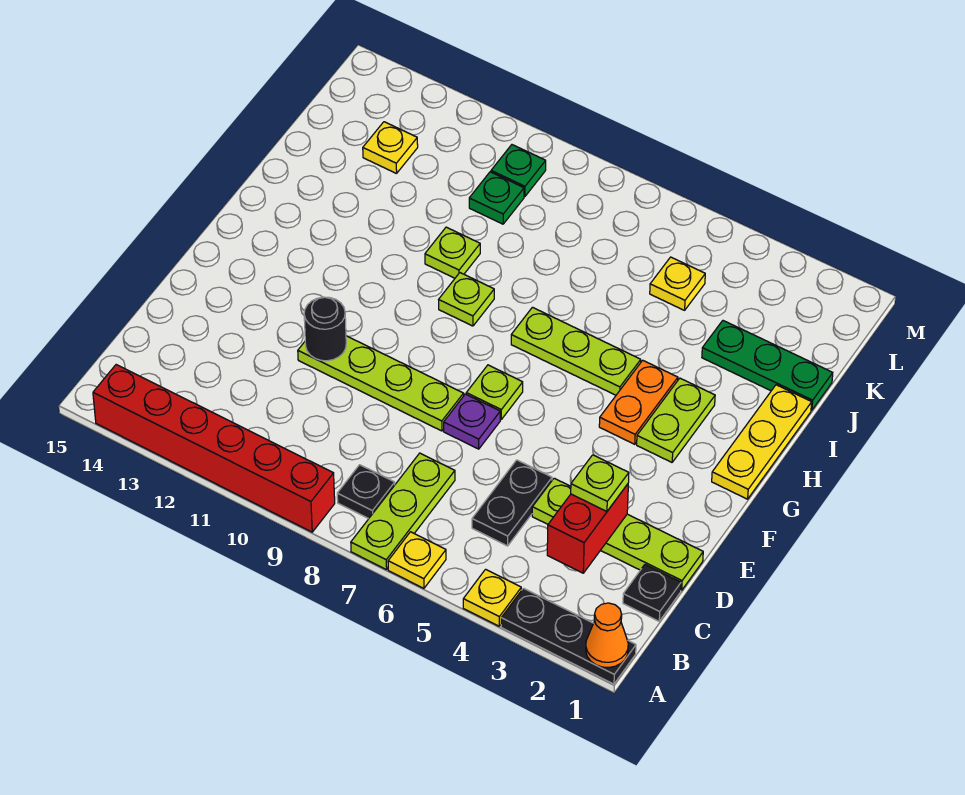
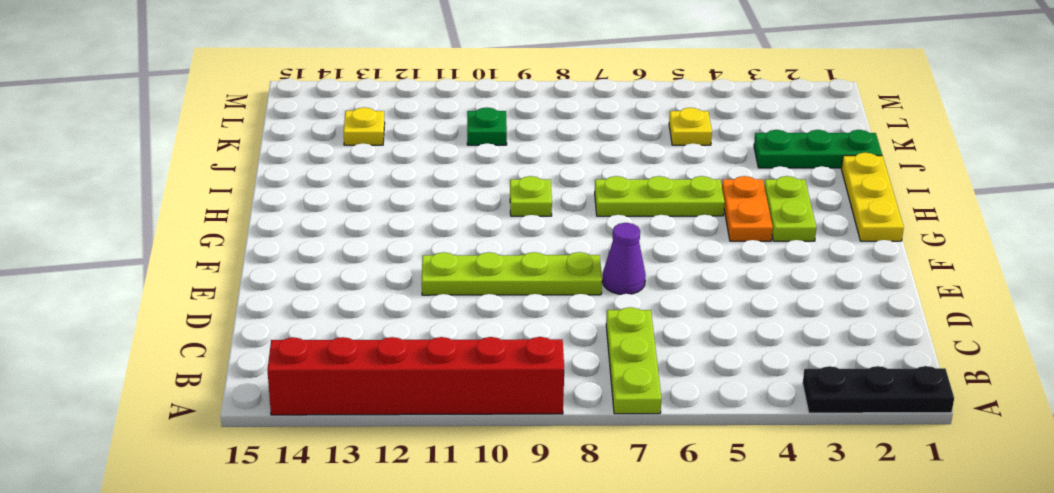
purple cone E7 level 1 -> purple plate E7 level 1
none -> yellow plate A4 level 1
none -> yellow plate A6 level 1
none -> black plate B8 level 1

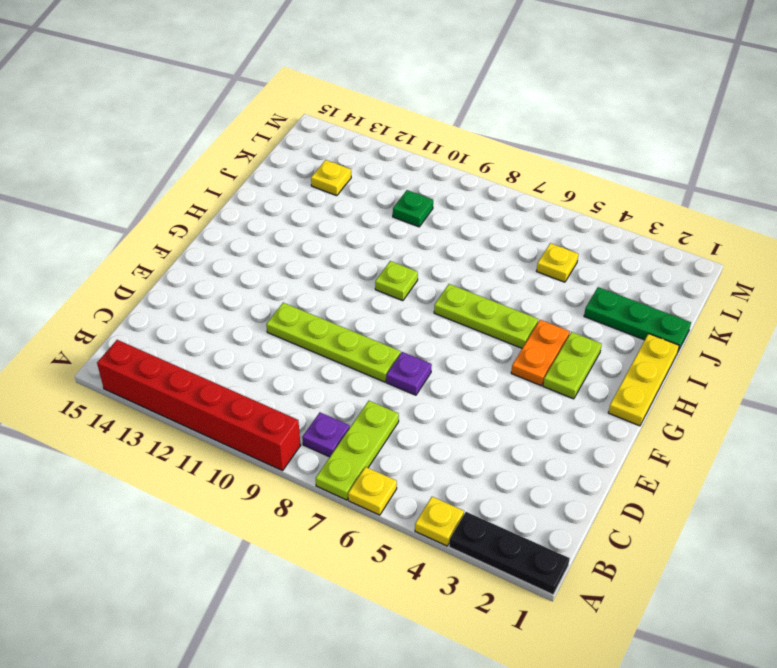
purple plate B8 level 1 -> black plate B8 level 1
none -> black plate C1 level 1
none -> black plate C5:D5 level 1
none -> lime plate D1:D4 level 1

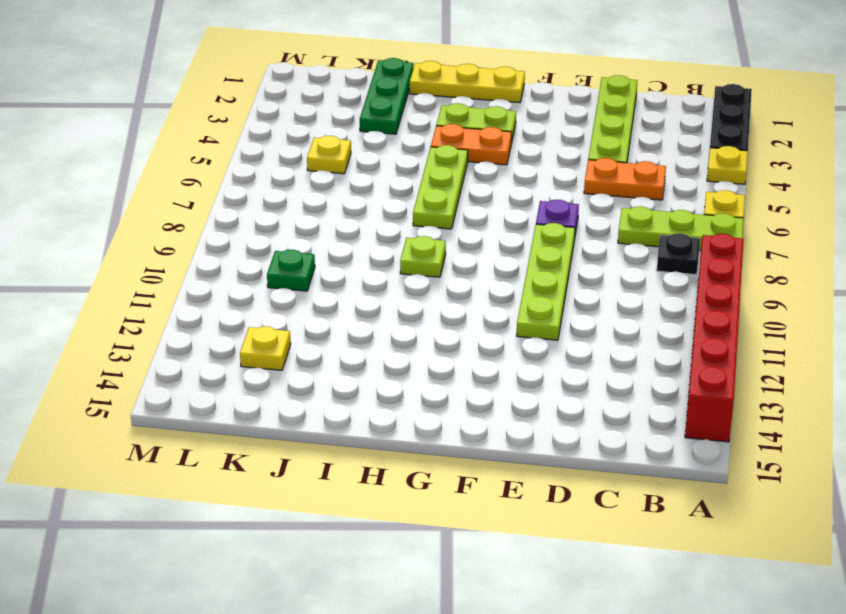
orange plate C5:D5 level 1 -> black plate C5:D5 level 1
none -> black plate C1 level 1
none -> lime plate F7 level 1
none -> lime plate I10 level 1

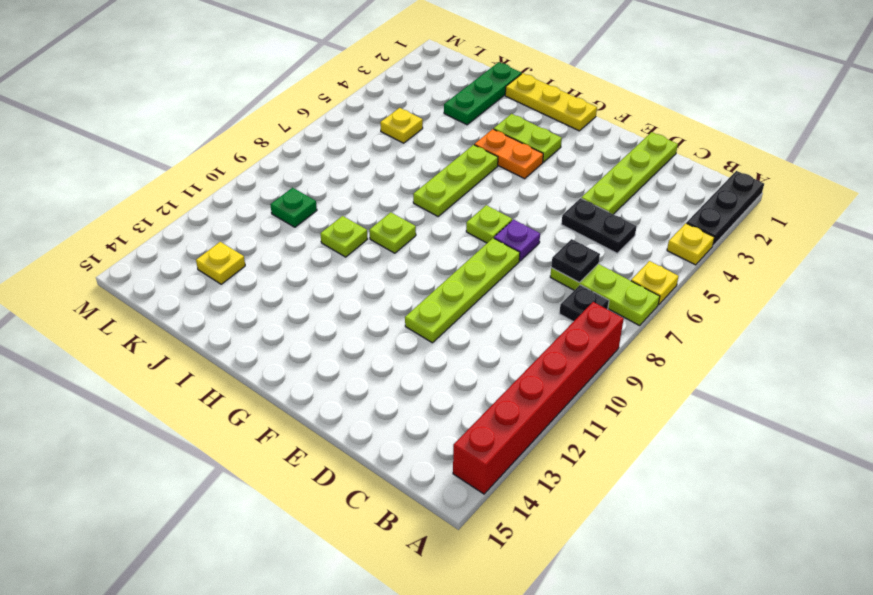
black plate C7 level 2 -> black plate C1 level 1
none -> green plate L10 level 1
none -> orange cone A1 level 2
none -> red brick C3:D3 level 2

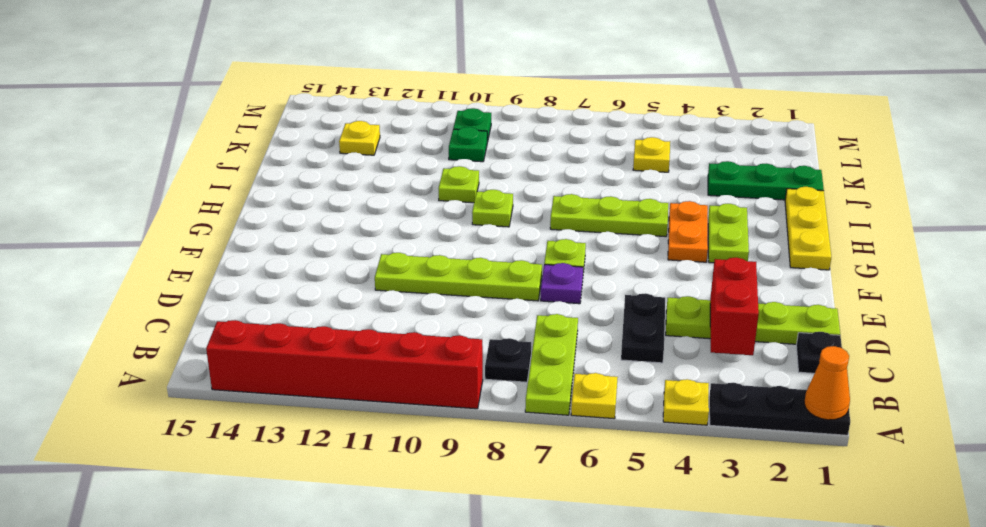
none -> black round brick E11 level 2
none -> lime plate D3 level 3

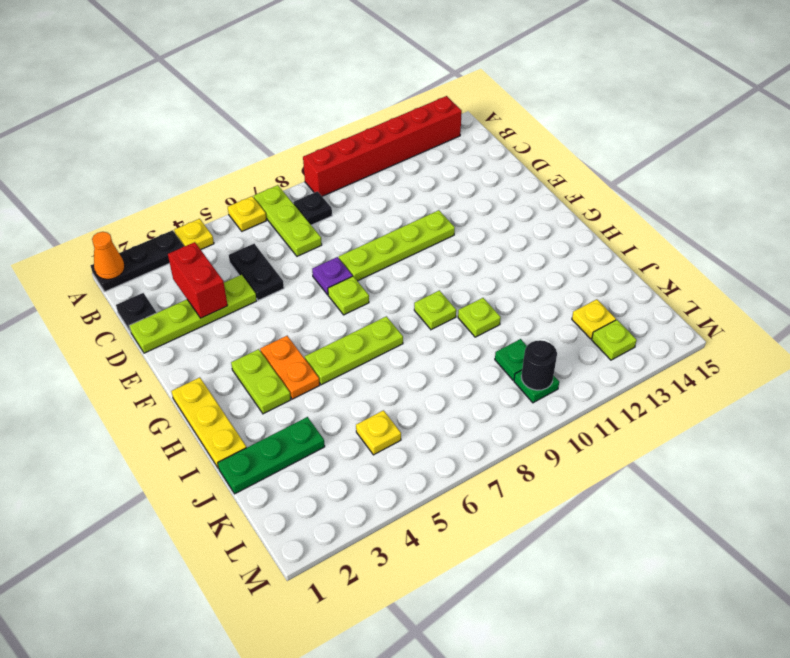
black round brick L10 level 2 -> black round brick E11 level 2
lime plate L13 level 1 -> lime plate D3 level 3

